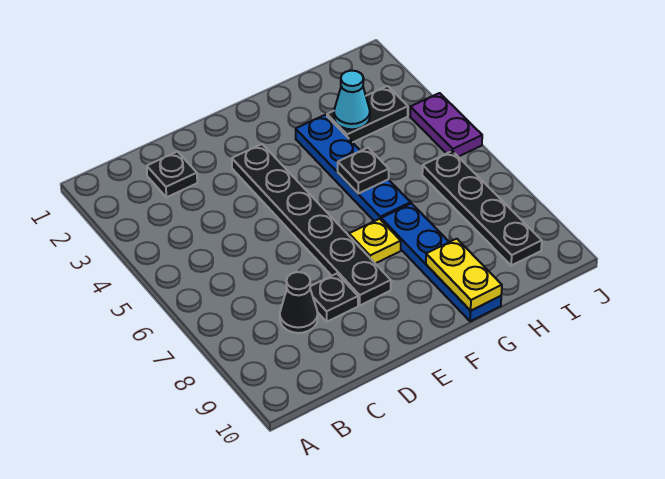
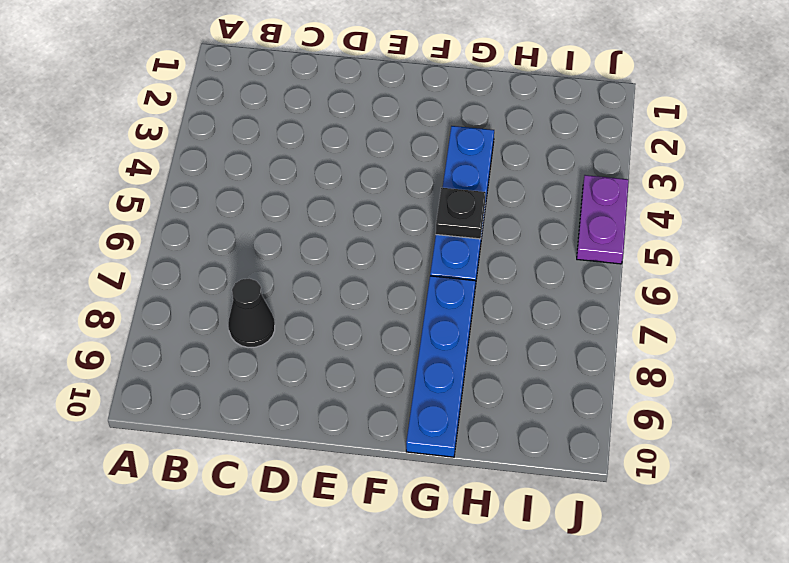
none -> black plate C2 level 1
none -> black plate D8 level 1
none -> black plate E3:E8 level 1

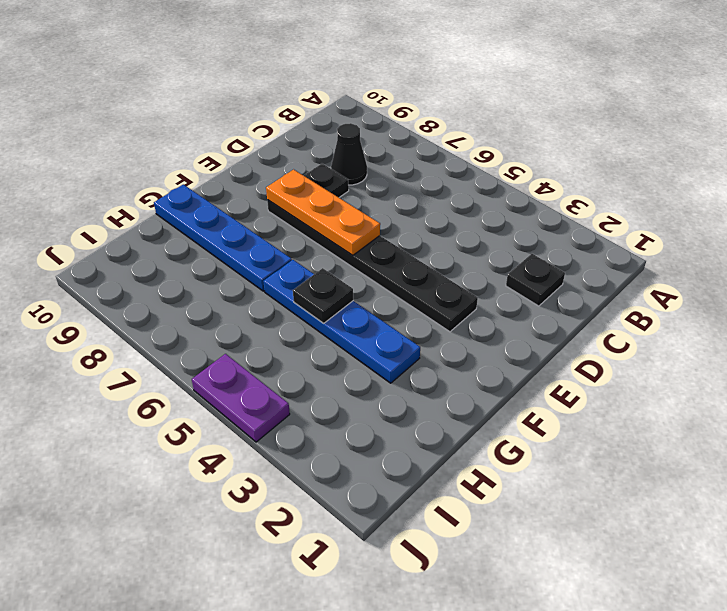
orange plate E6:E8 level 2 -> none
none -> yellow plate F7 level 1
none -> black plate H3:I3 level 1
none -> black plate I6:I9 level 1

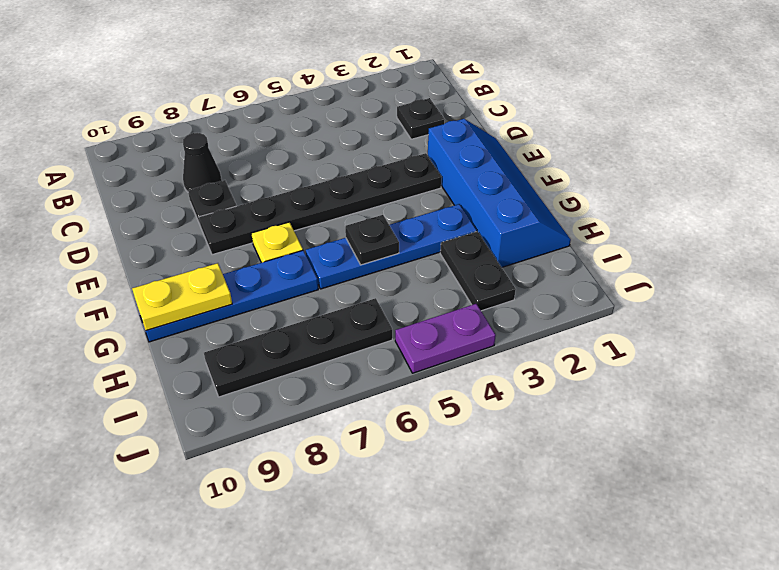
blue slope E1:H2 level 1 top 2 -> none
none -> cyan cone H3 level 2

